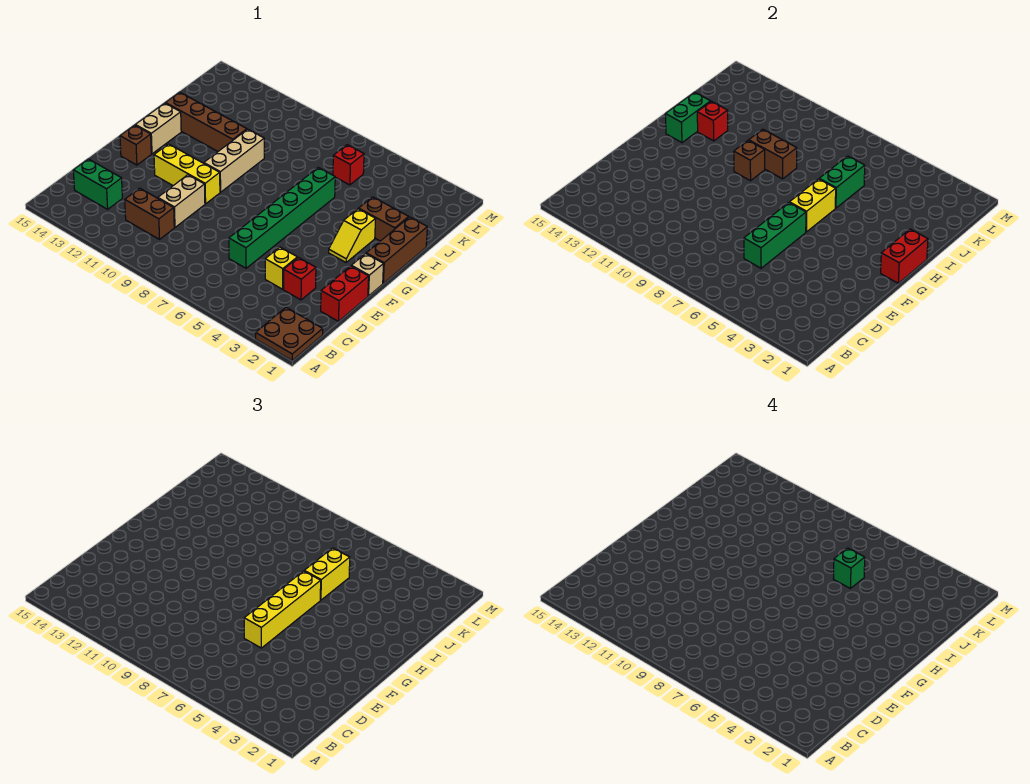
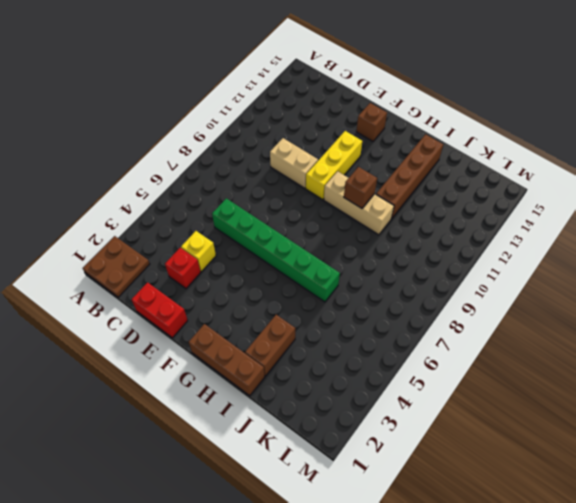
none -> brown brick C10:C11 level 1
none -> green brick C13:C14 level 1
none -> tan brick F1 level 1

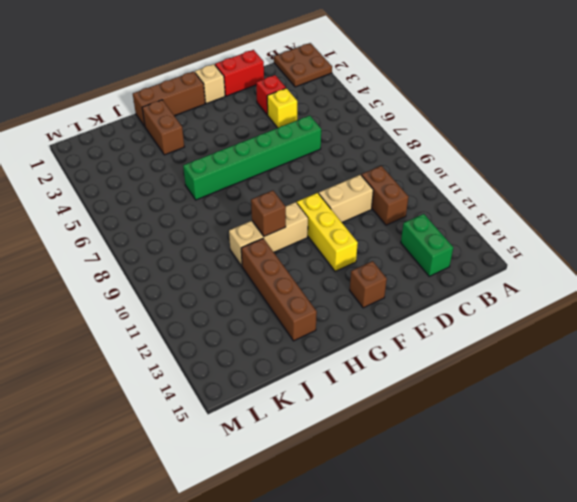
none -> yellow slope G3:H3 level 1 top H
none -> tan brick G14:H14 level 1
none -> red brick K6 level 1

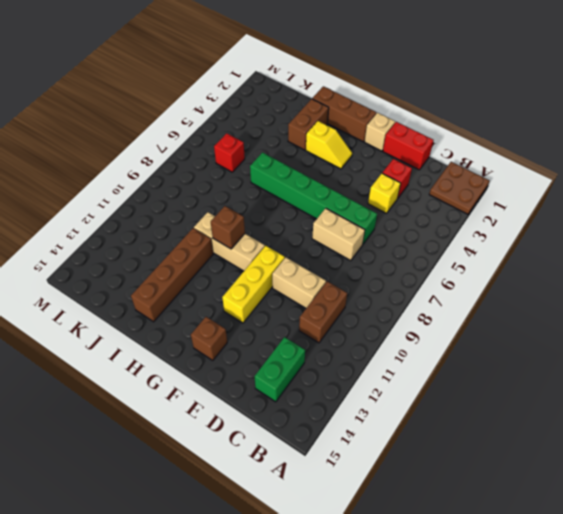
tan brick D7:E7 level 1 -> tan brick G14:H14 level 1
none -> green brick D6:F6 level 2
none -> red brick G1:H1 level 2
none -> yellow brick G6:H6 level 2

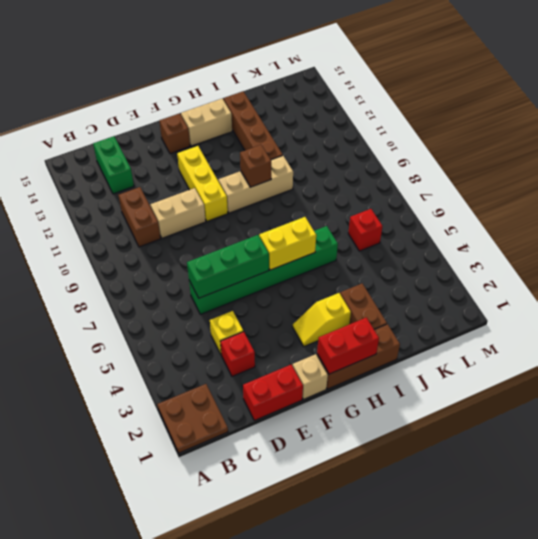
none -> green brick H14:I14 level 2
none -> green brick I6:J6 level 2
none -> brown brick I9:I10 level 2

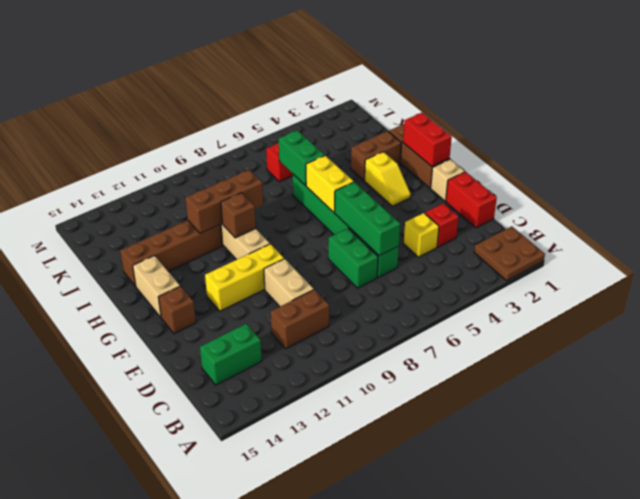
green brick D7:E7 level 1 -> green brick H14:I14 level 2
brown brick I9:I11 level 2 -> brown brick I9:I10 level 2
none -> red brick I13 level 2
none -> yellow brick E6:H6 level 3
none -> yellow brick I6:J6 level 3

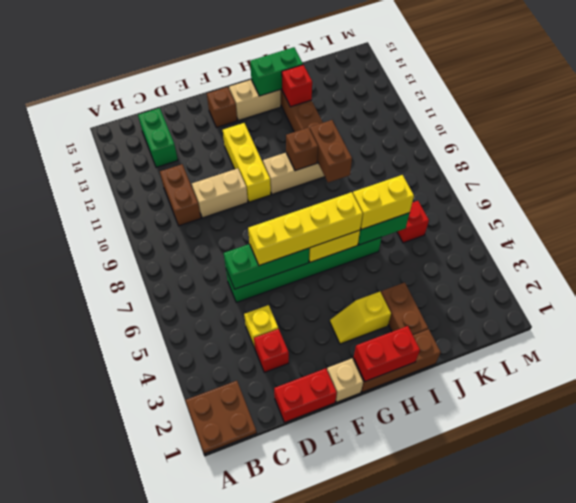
none -> green brick J6 level 4

